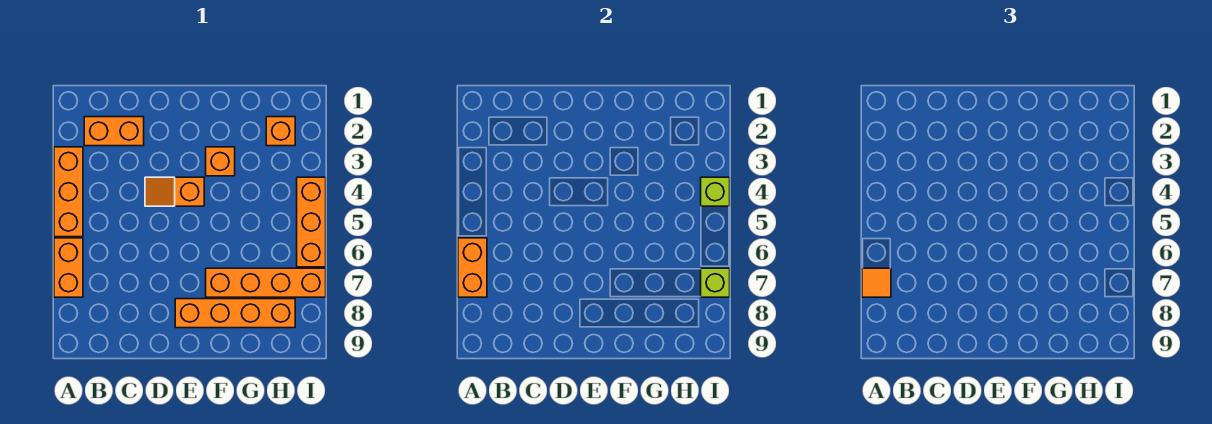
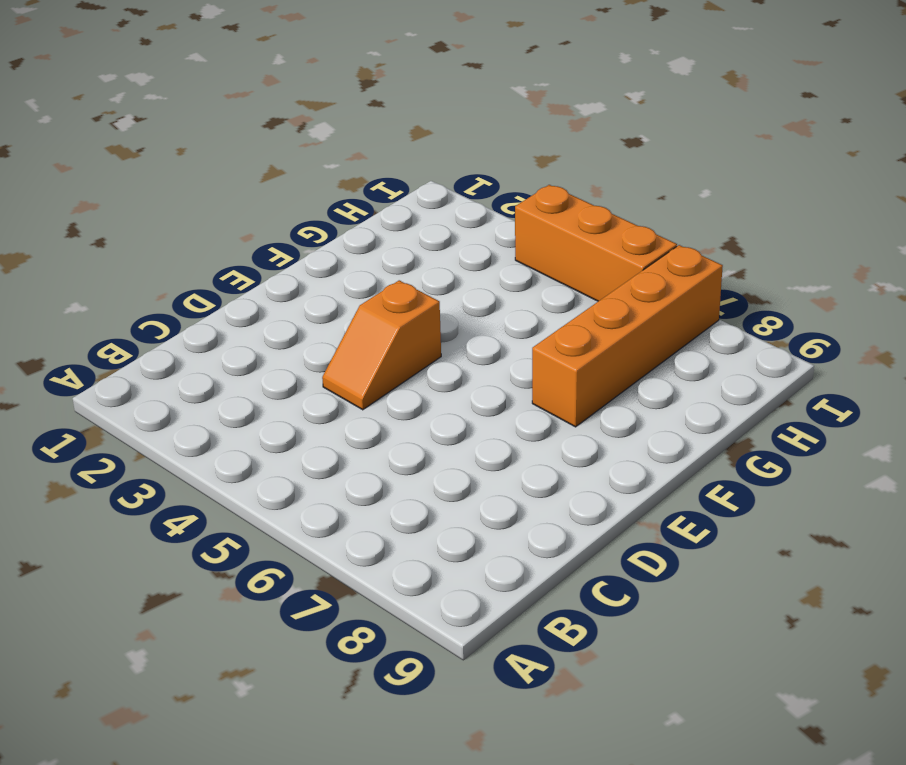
none -> orange brick A3:A5 level 1
none -> orange brick A6:A7 level 1
none -> orange brick B2:C2 level 1

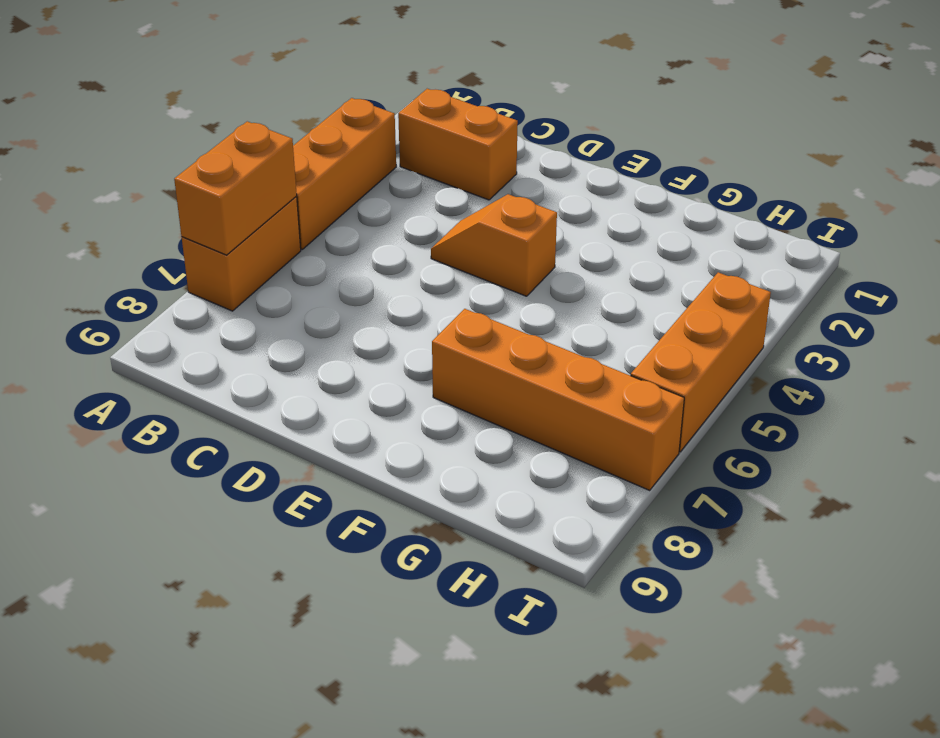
none -> orange brick E8:H8 level 1
none -> orange brick F3 level 1
none -> orange brick H2 level 1

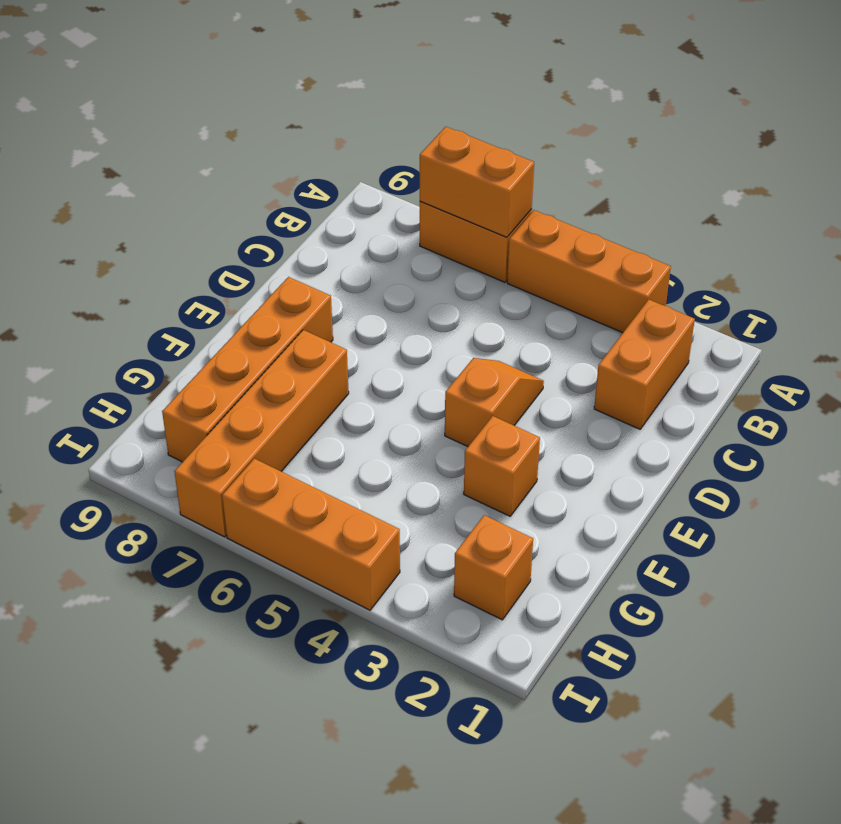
none -> lime brick I4 level 2
none -> lime brick I7 level 2
none -> orange tile A7 level 3

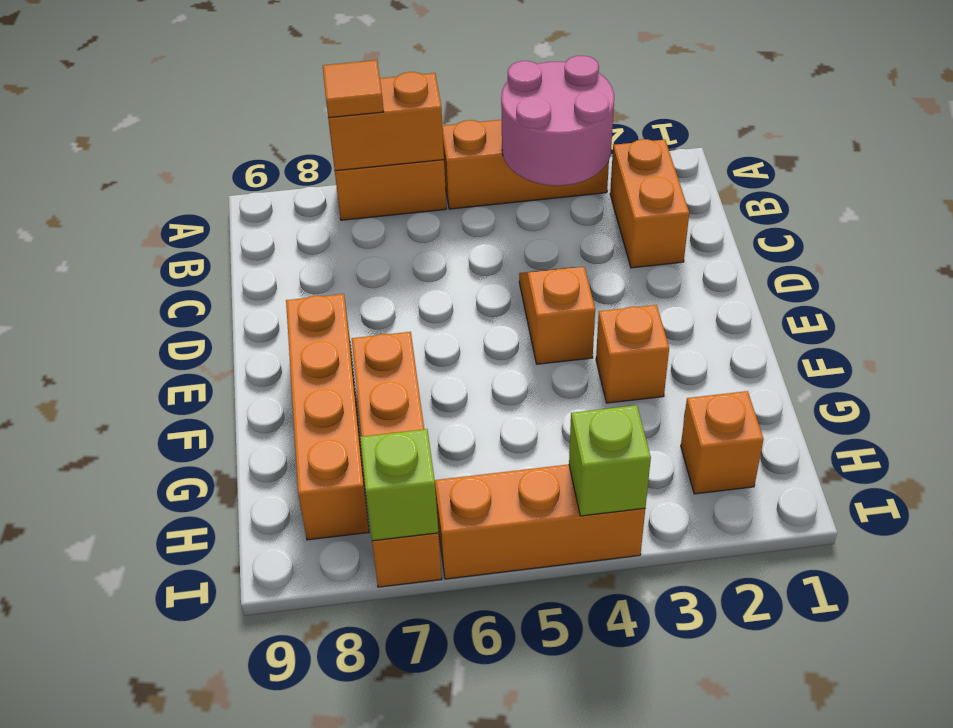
pink round brick A3:B4 level 2 -> none

